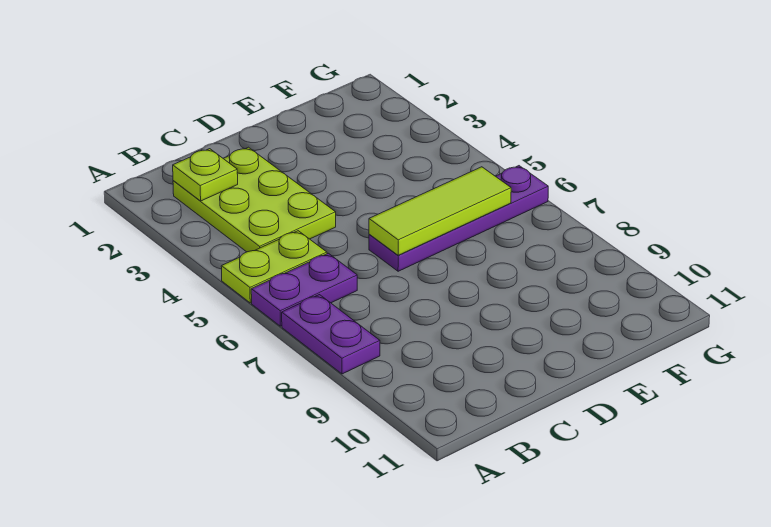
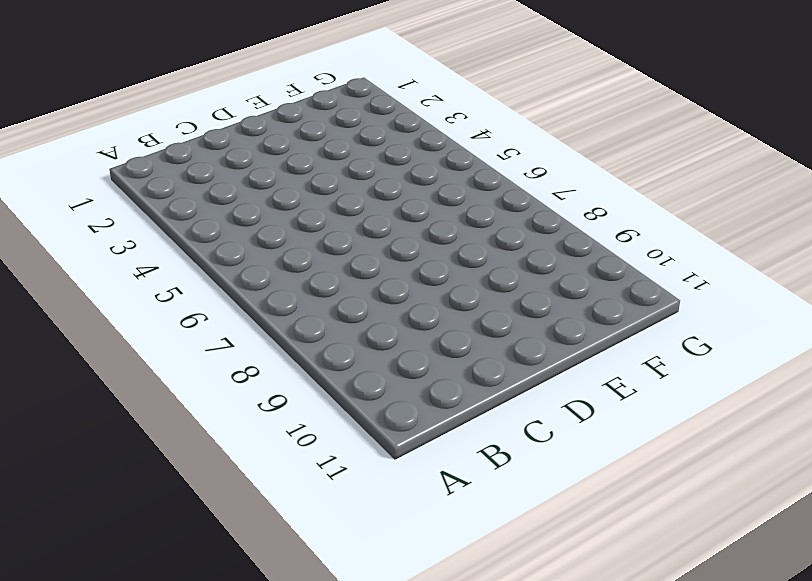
none -> lime plate A5:B5 level 1
none -> purple plate A6:B6 level 1

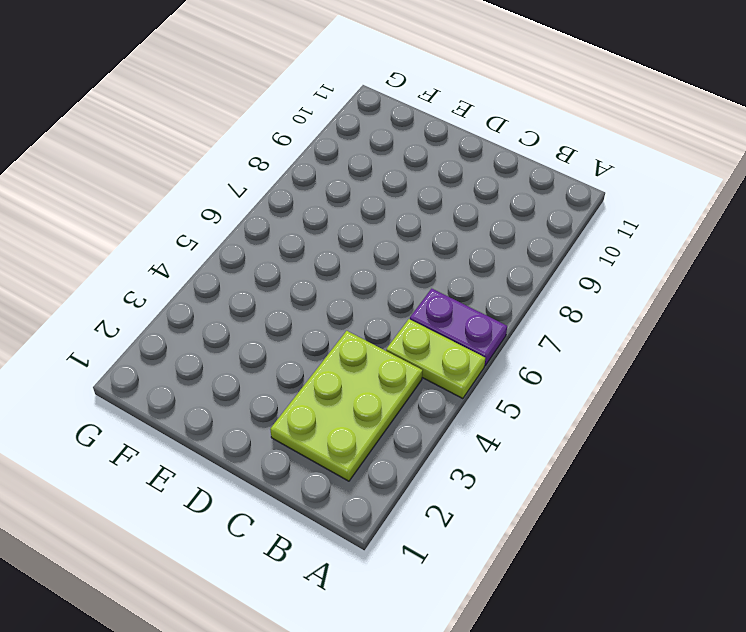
none -> purple plate A7:A8 level 1
none -> purple plate D6:G6 level 1

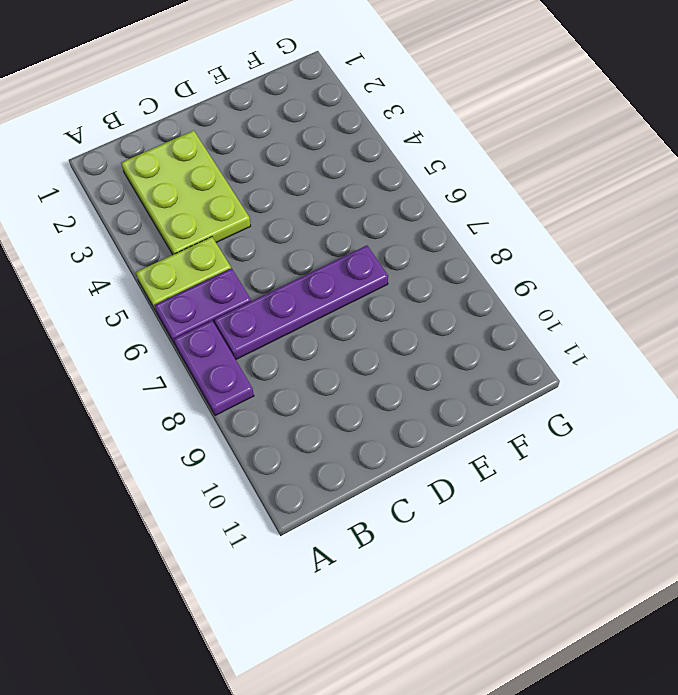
purple plate B7:E7 level 1 -> purple plate D6:G6 level 1
none -> lime plate B2 level 2
none -> lime tile D6:F6 level 2

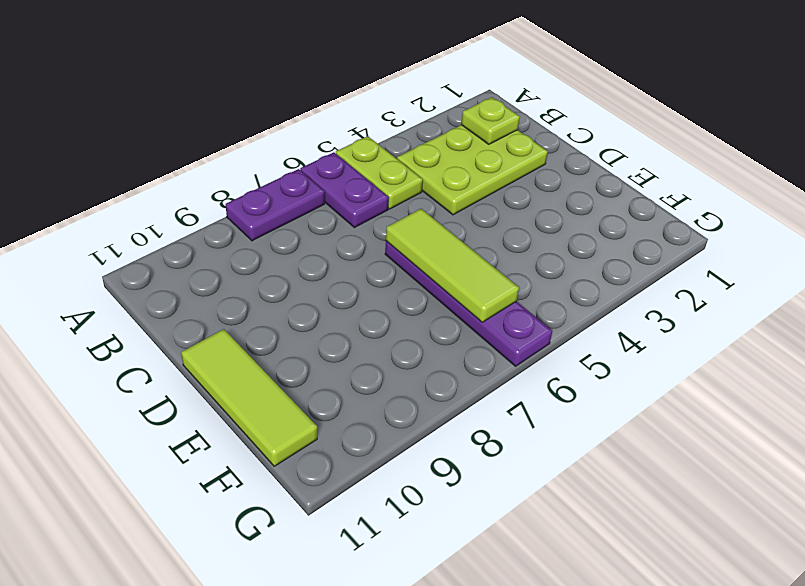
lime tile D11:F11 level 1 -> none

